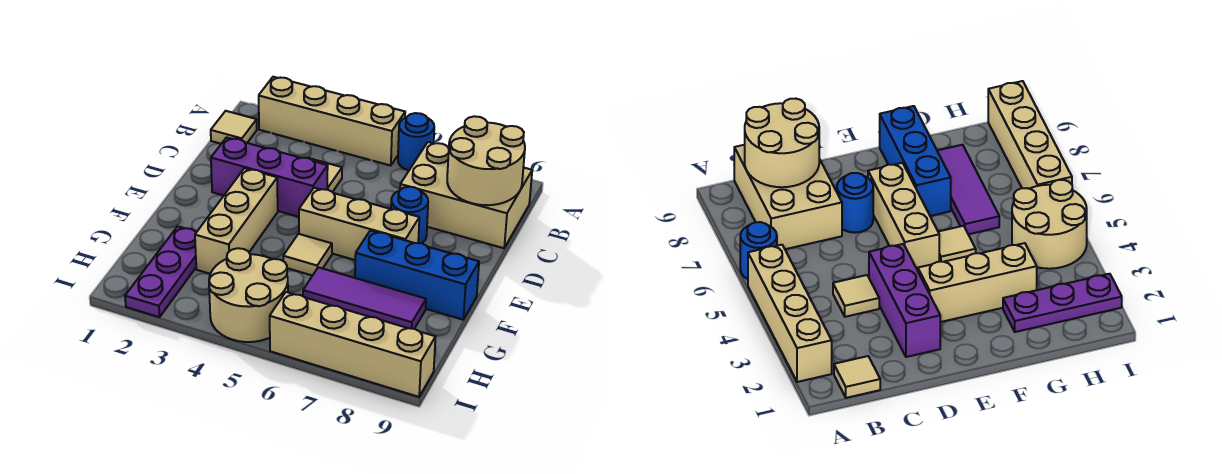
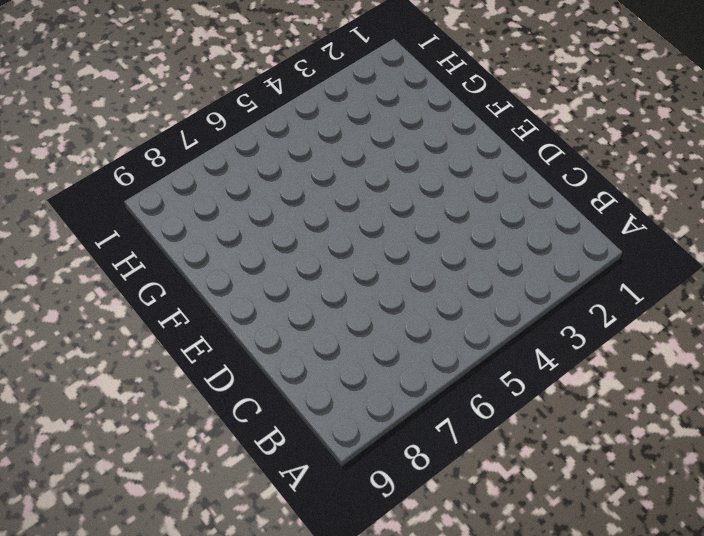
none -> tan brick A2:A5 level 1
none -> blue round brick A6 level 1
none -> tan tile B1 level 1

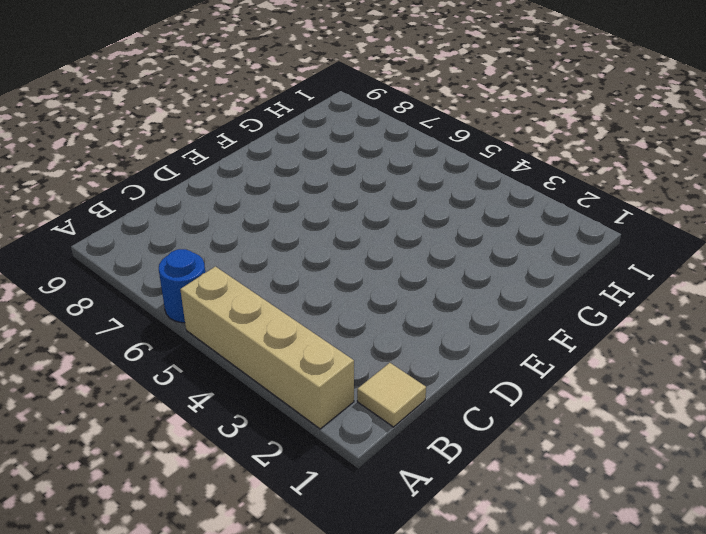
none -> tan brick B7:C9 level 1
none -> tan tile C4 level 1
none -> purple brick D2:D4 level 1

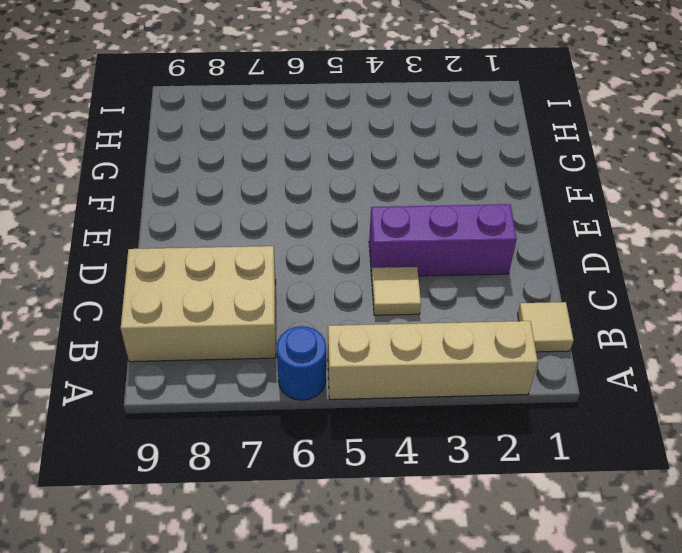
none -> blue round brick D7 level 1
none -> tan brick E3:G3 level 1
none -> tan brick E5:E7 level 1

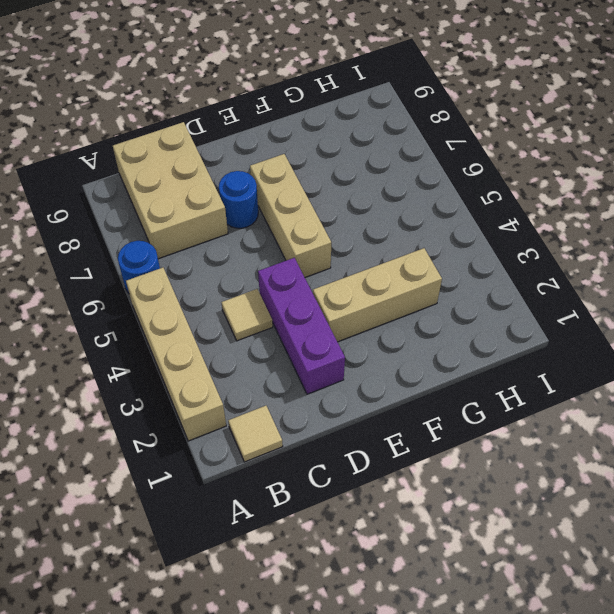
none -> tan tile F5 level 1
none -> blue brick F7:F9 level 1
none -> purple plate G2:I2 level 1

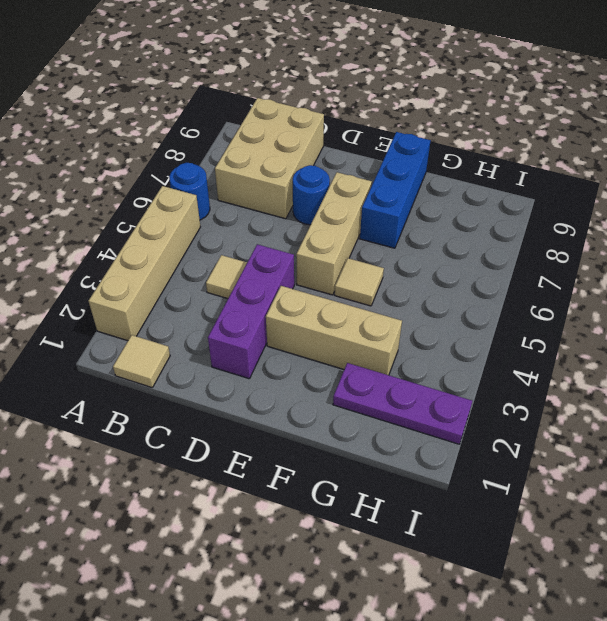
none -> purple tile G6:G8 level 1
none -> tan round brick H4:I5 level 1
none -> tan brick I6:I9 level 1

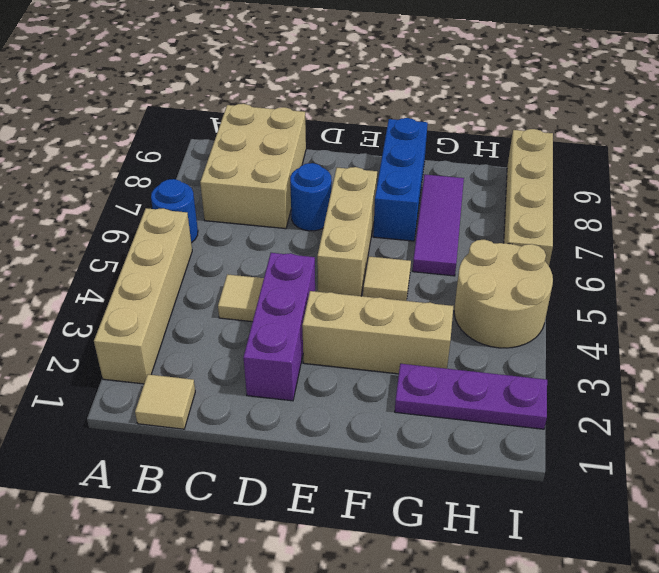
none -> tan round brick B8:C9 level 2

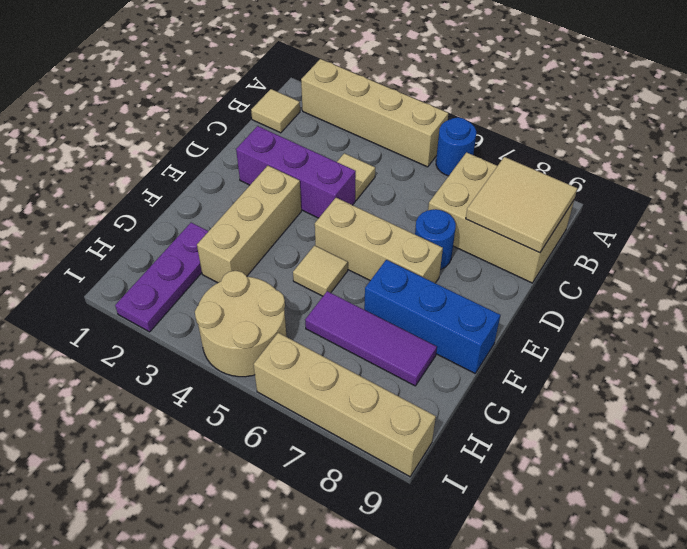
tan tile B8:C9 level 2 -> tan round brick B8:C9 level 2

